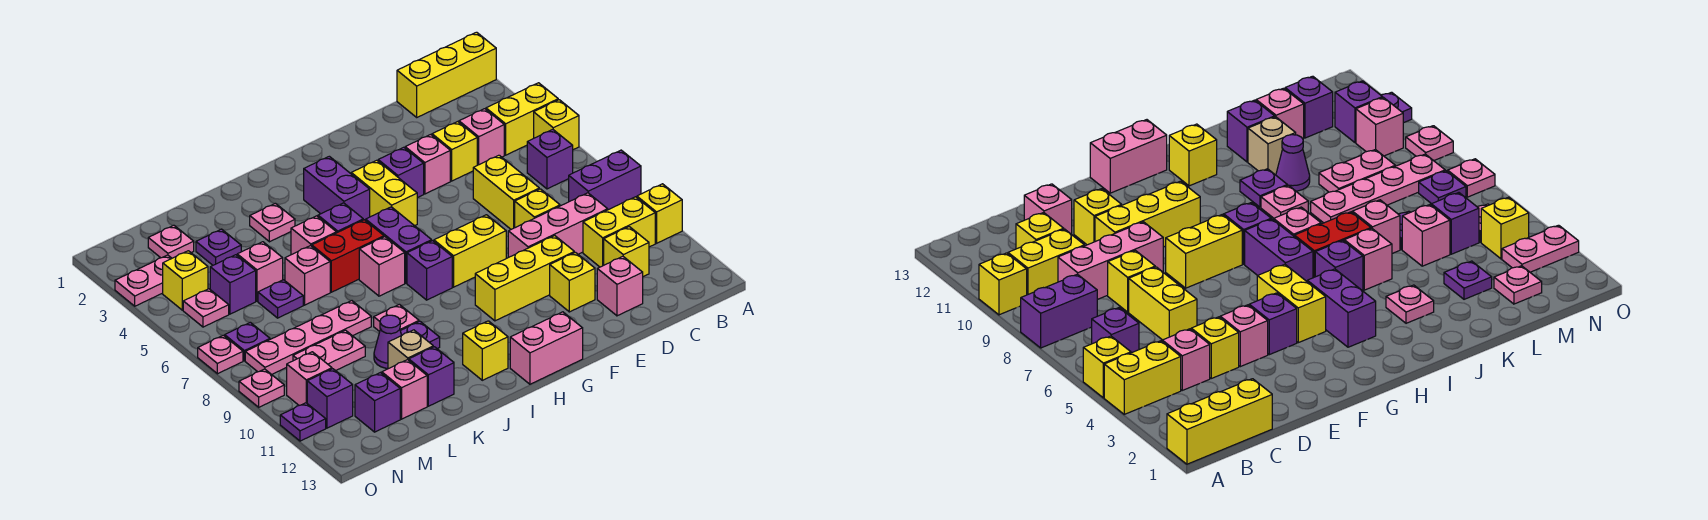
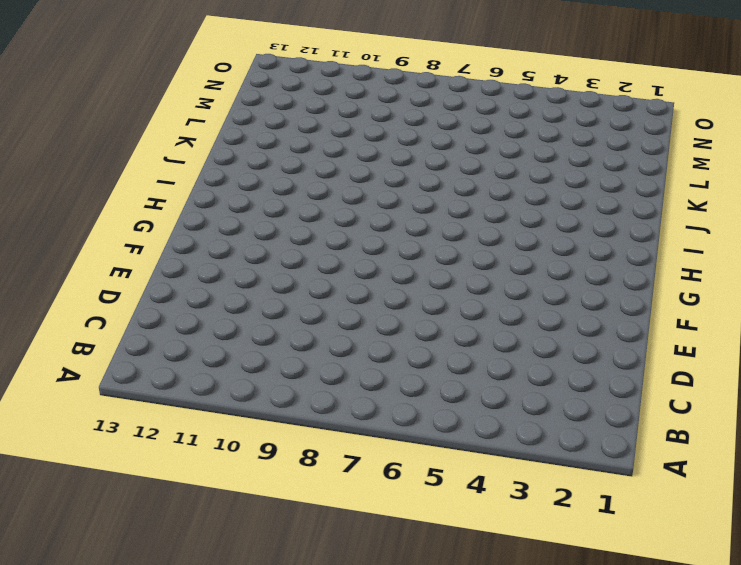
none -> yellow brick A1:C1 level 1
none -> yellow brick A4:B4 level 1
none -> yellow brick A5 level 1
none -> purple brick A8:B8 level 1

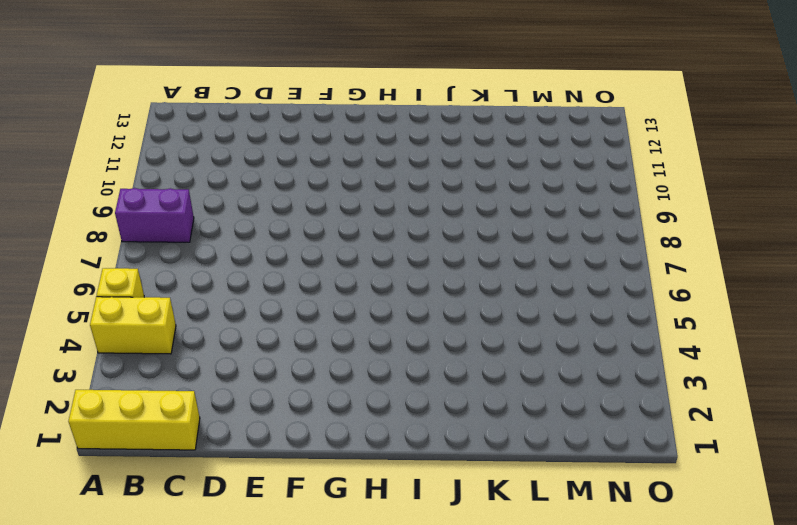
none -> yellow brick A10 level 1
none -> purple brick B6 level 1
none -> yellow brick B10:C10 level 1
none -> pink brick C4 level 1

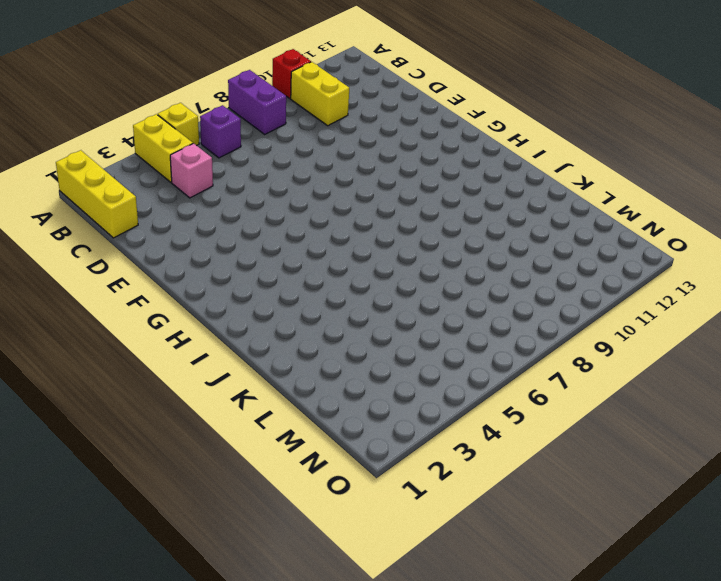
red brick A10 level 1 -> yellow brick A10 level 1
none -> pink brick C9:E9 level 1
none -> yellow brick C11 level 1
none -> yellow brick D4 level 1
none -> yellow brick D6:D7 level 1

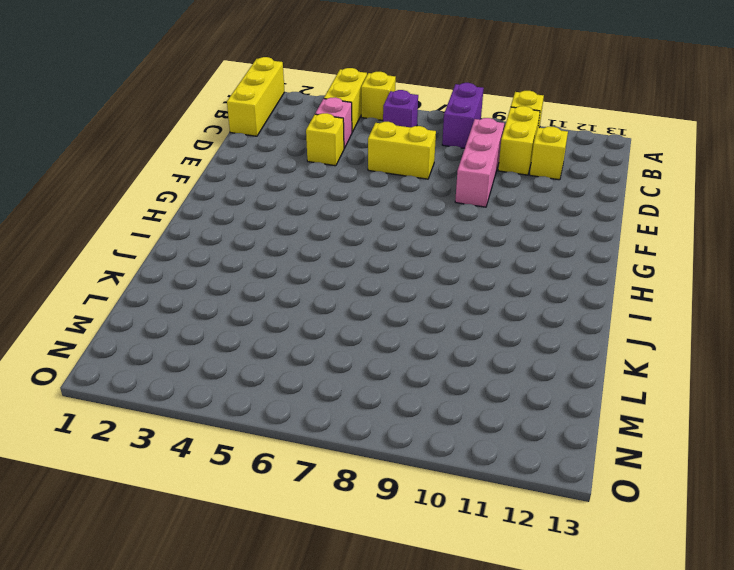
none -> yellow brick D8 level 1
none -> pink brick D12 level 1
none -> pink brick E4 level 1
none -> yellow brick E10:G10 level 1

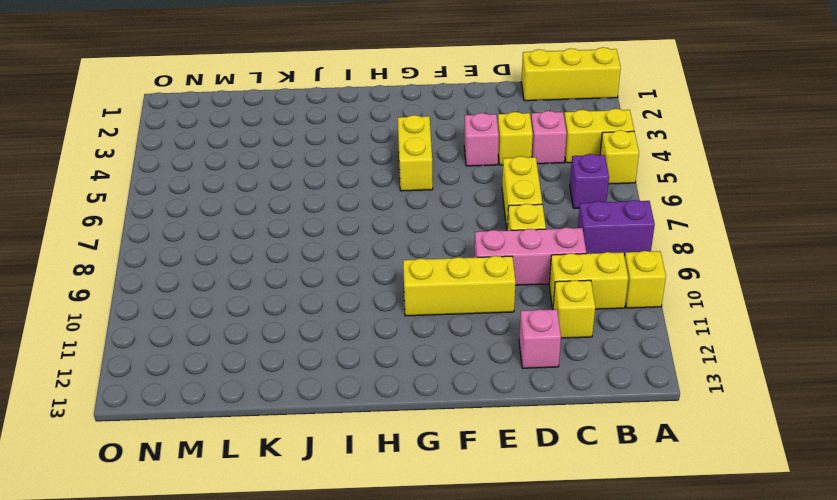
none -> yellow brick E11 level 1
none -> purple brick F4 level 1
none -> yellow brick F8:G8 level 1
none -> pink brick G13:H13 level 1

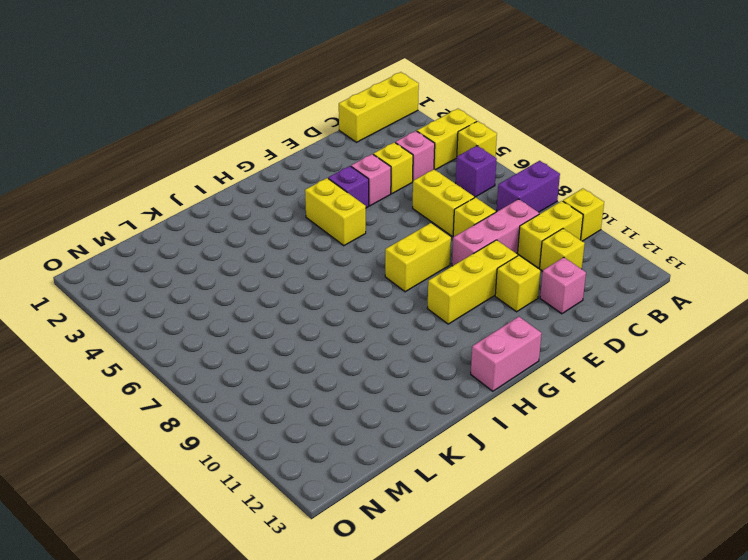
none -> purple brick H3:H4 level 1
none -> purple brick H6:H7 level 1
none -> purple brick H8 level 1
none -> purple brick I5 level 1

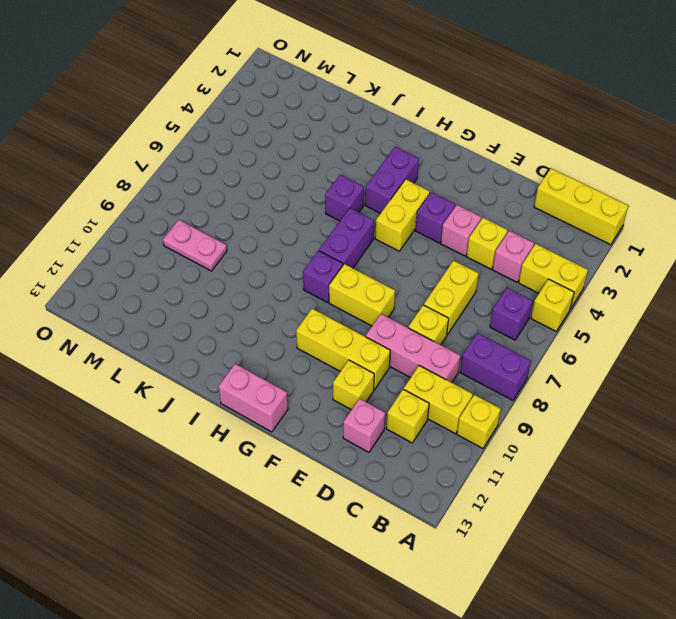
none -> red brick I6:J6 level 1
none -> pink brick I7 level 1
none -> yellow brick I12 level 1
none -> pink plate J3 level 1

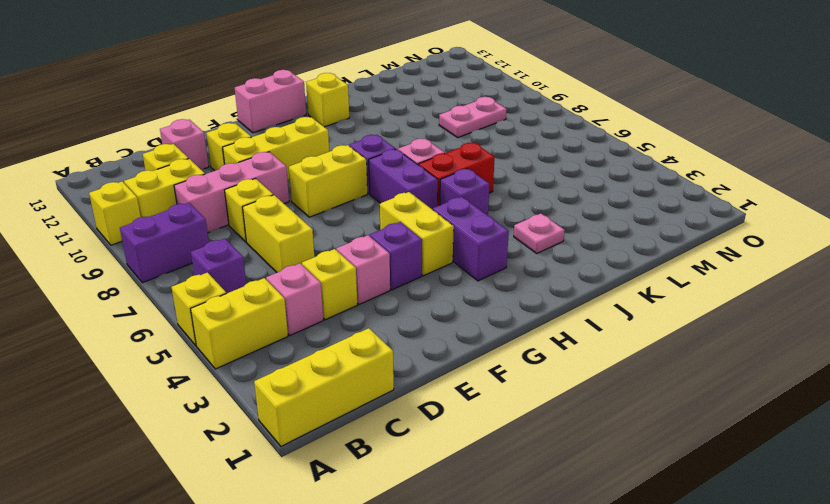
none -> pink brick J5 level 1
none -> pink plate J9 level 1
none -> purple plate J10 level 1
none -> pink brick K6 level 1

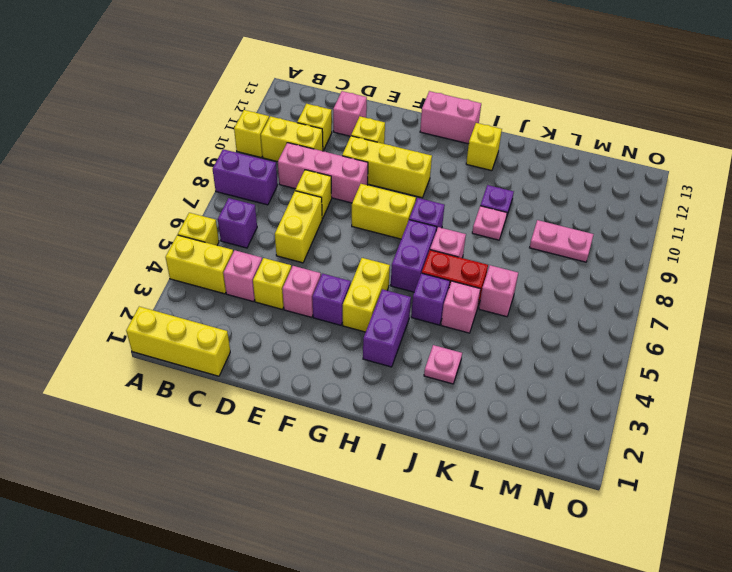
none -> pink plate K8:N8 level 1
none -> purple cone K10 level 1
none -> tan brick K11 level 1
none -> purple brick K12 level 1

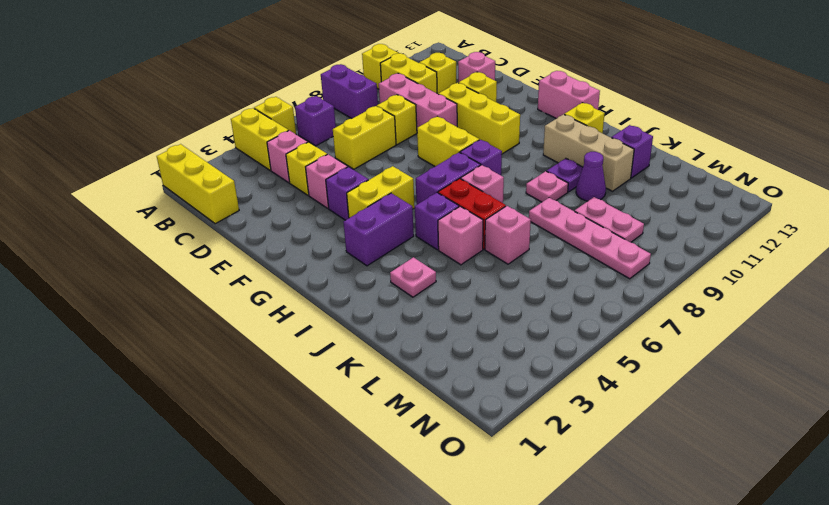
tan brick I11:K11 level 1 -> tan brick K11 level 1
none -> purple plate L3 level 1
none -> pink brick L5 level 1
none -> purple plate L6 level 1
none -> pink brick L12 level 1

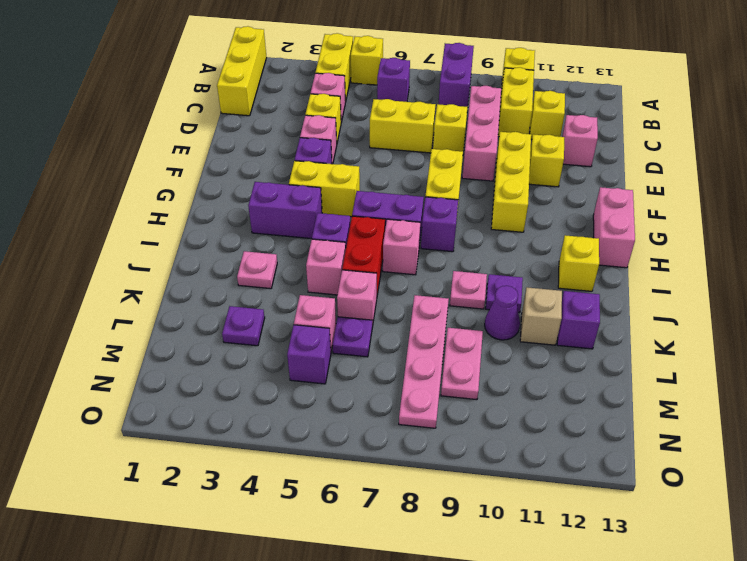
none -> pink brick L12 level 1
none -> pink plate M2 level 1
none -> purple brick M12 level 1
none -> pink plate N3:O3 level 1

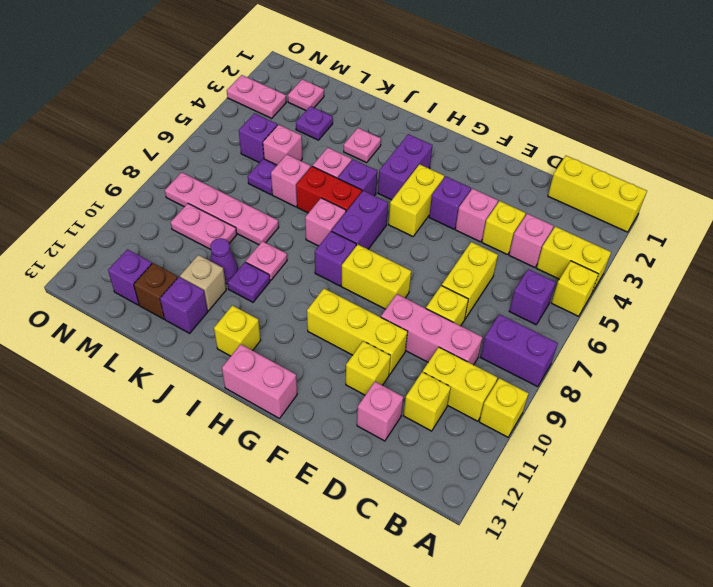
brown brick L12 level 1 -> pink brick L12 level 1
none -> yellow brick N4 level 1
none -> pink plate N5 level 1
none -> purple plate N7 level 1
none -> pink brick N10 level 1

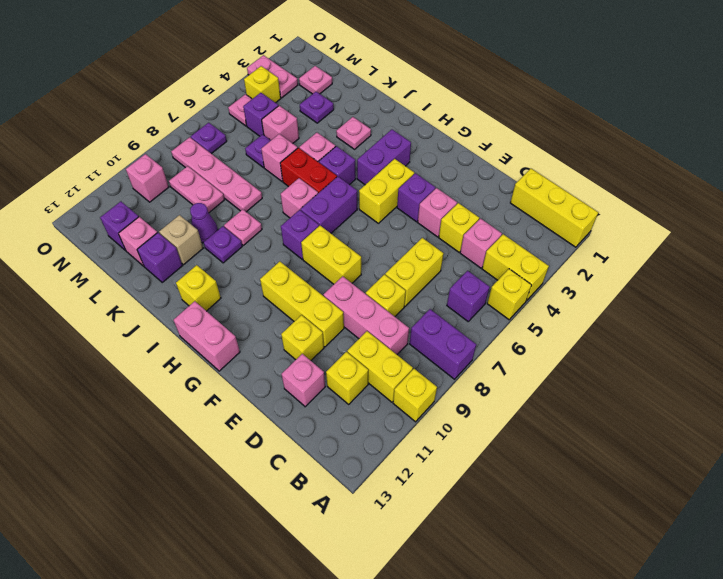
none -> purple brick N11 level 1
none -> pink plate O7 level 1
none -> pink plate O9 level 1
none -> purple plate O11 level 1

